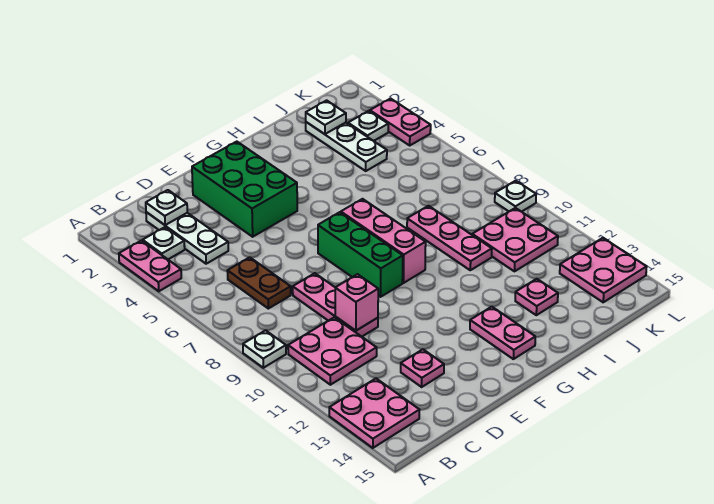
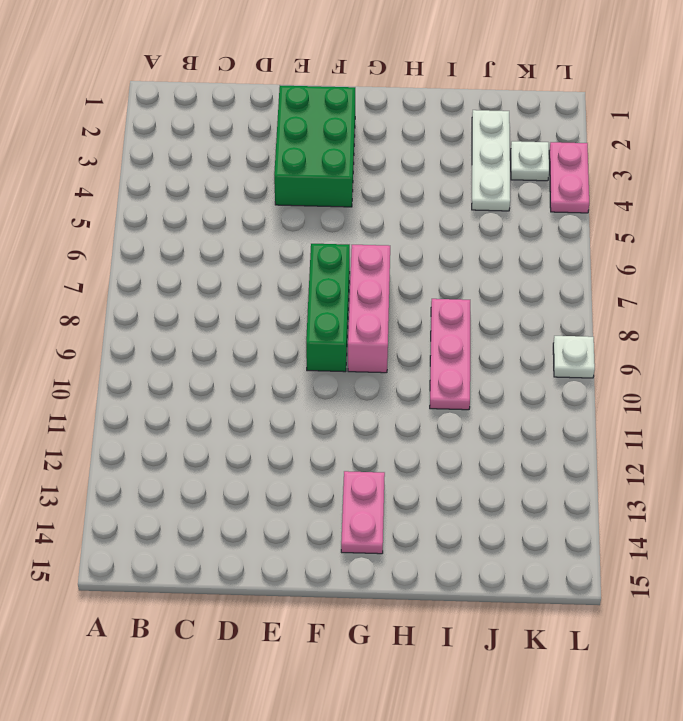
none -> pink plate A3:A4 level 1
none -> white plate A9 level 1
none -> pink plate A13:B14 level 1

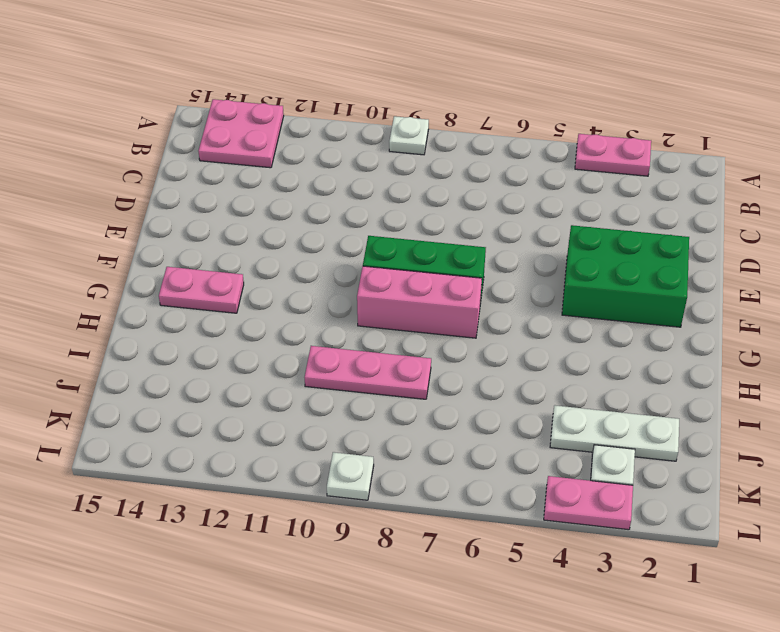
none -> white plate B3 level 1
none -> pink plate B10:C11 level 1
none -> white plate C2:C4 level 1

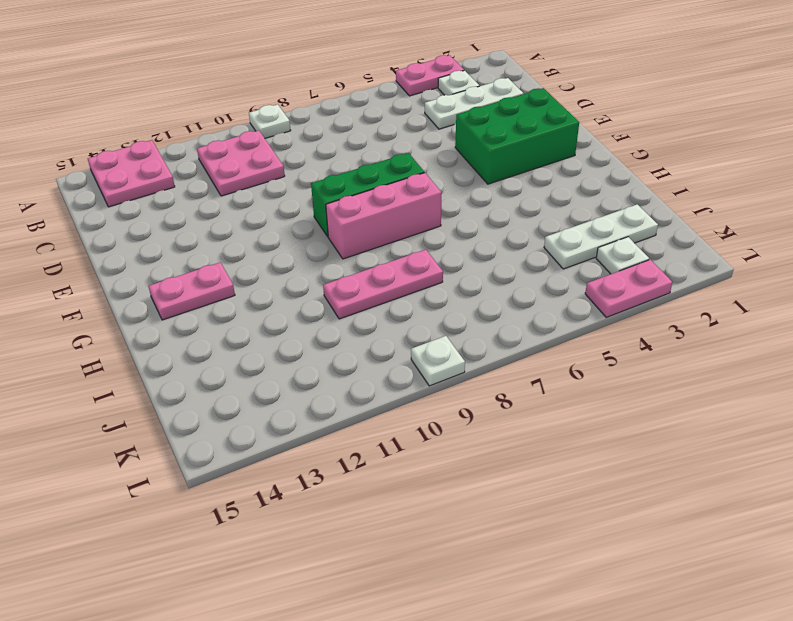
none -> brown plate C6:C7 level 1
none -> pink plate D8:D10 level 1
none -> pink plate D13 level 1

